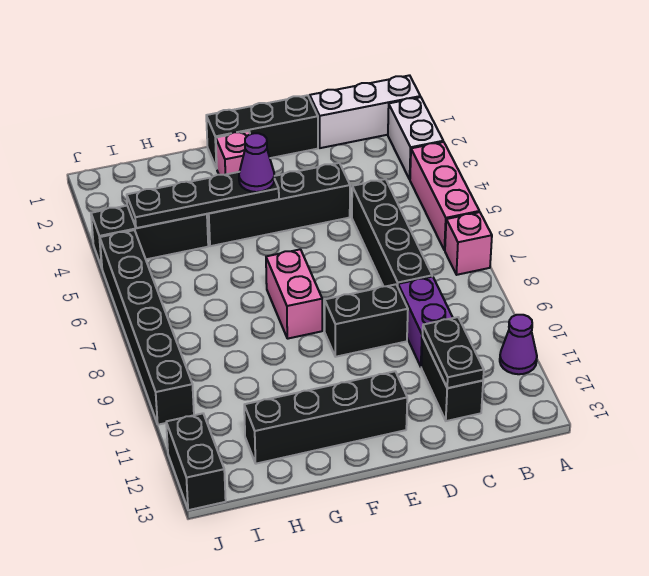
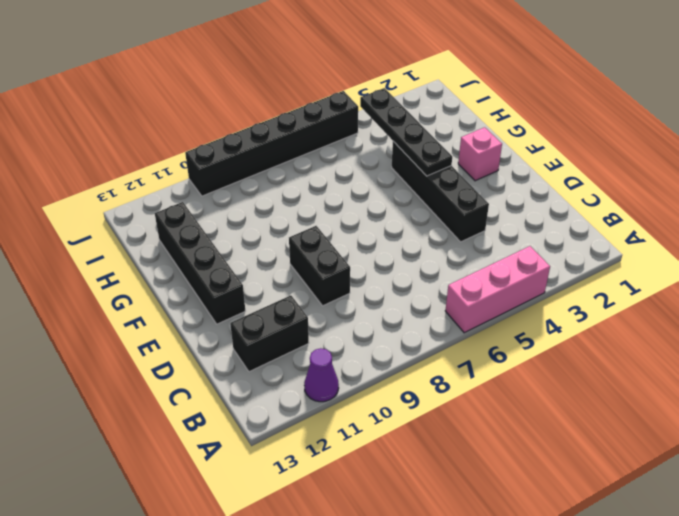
none -> white brick A1:C1 level 1
none -> white brick A2:A3 level 1
none -> pink brick A7 level 1

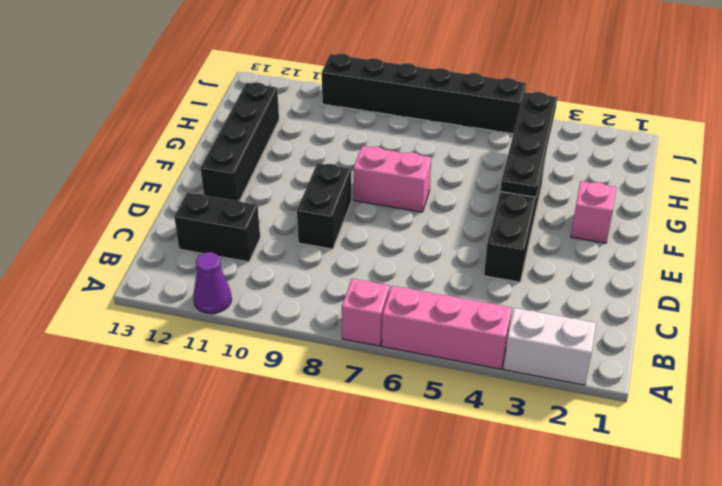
none -> white brick A1:C1 level 1
none -> black brick C5:C8 level 1
none -> purple brick C9:C10 level 1

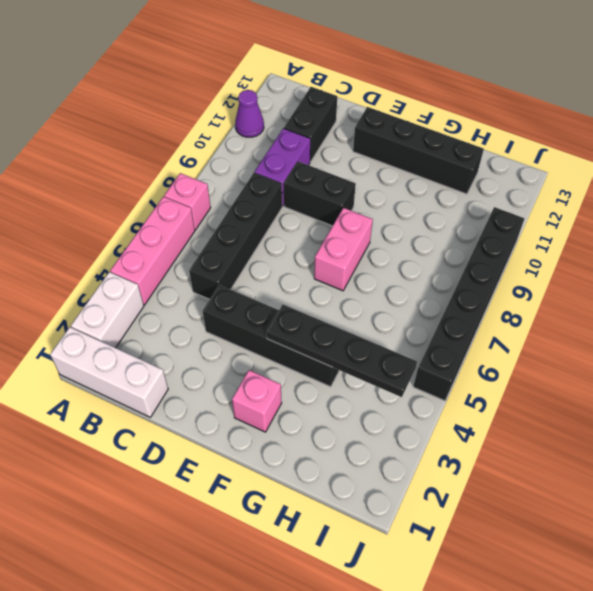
none -> black brick D1:F1 level 1
none -> black brick H4:J4 level 1
none -> black brick J12:J13 level 1

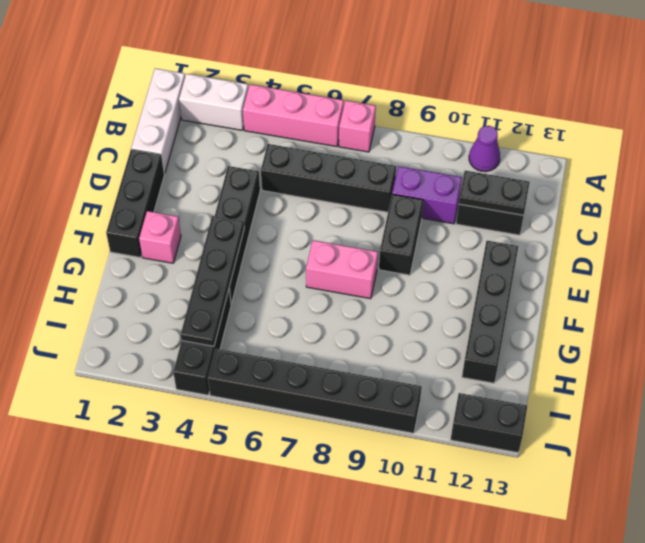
none -> purple cone F4 level 3

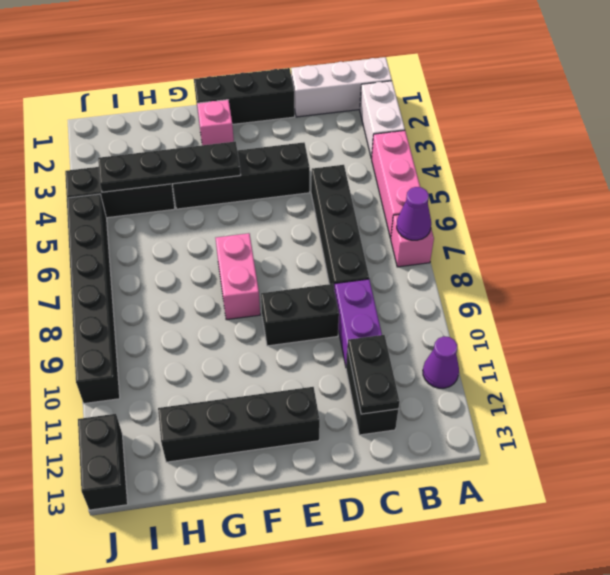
purple cone A7 level 2 -> purple cone F4 level 3

